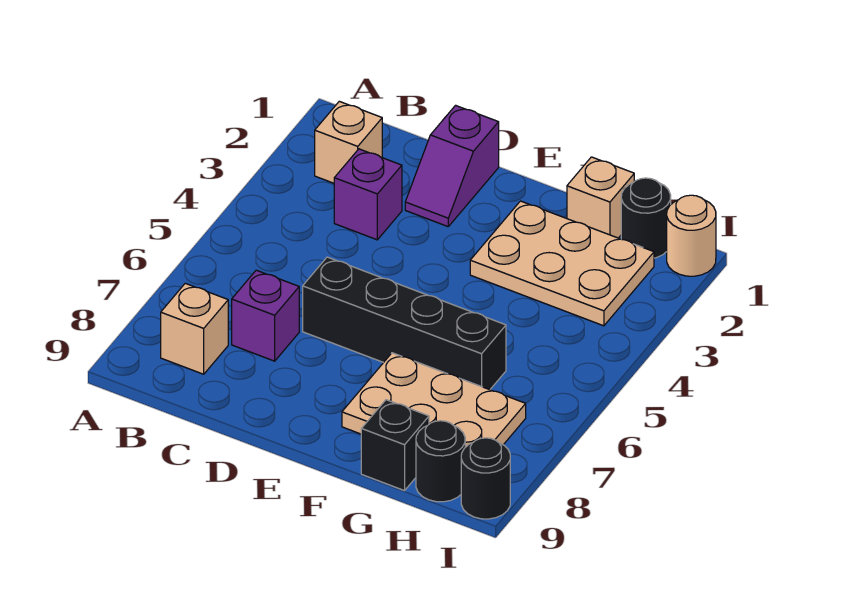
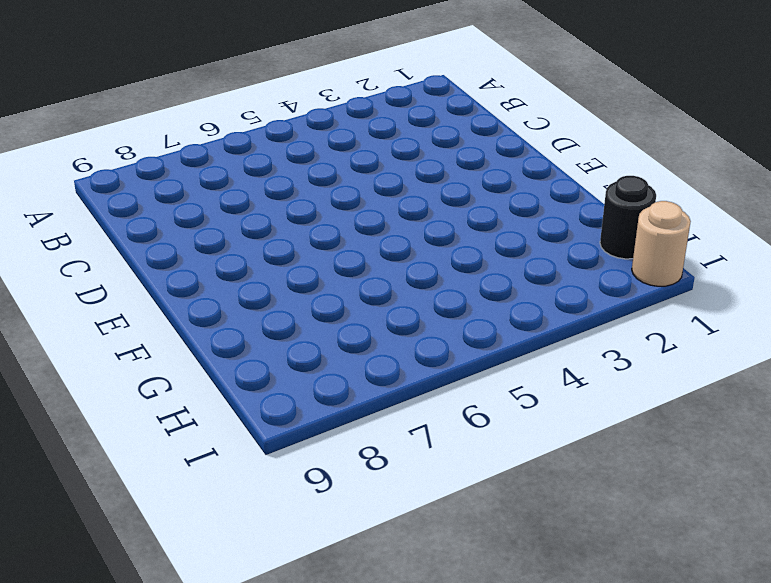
none -> tan brick B2 level 1
none -> tan brick B8 level 1
none -> purple brick C3 level 1

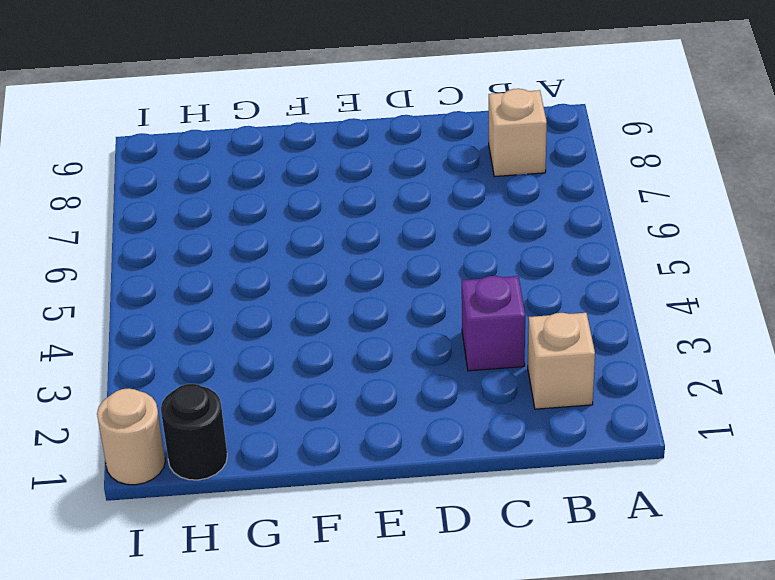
none -> purple brick C7 level 1
none -> purple slope D1:D2 level 1 top 1
none -> black brick D6:G6 level 1

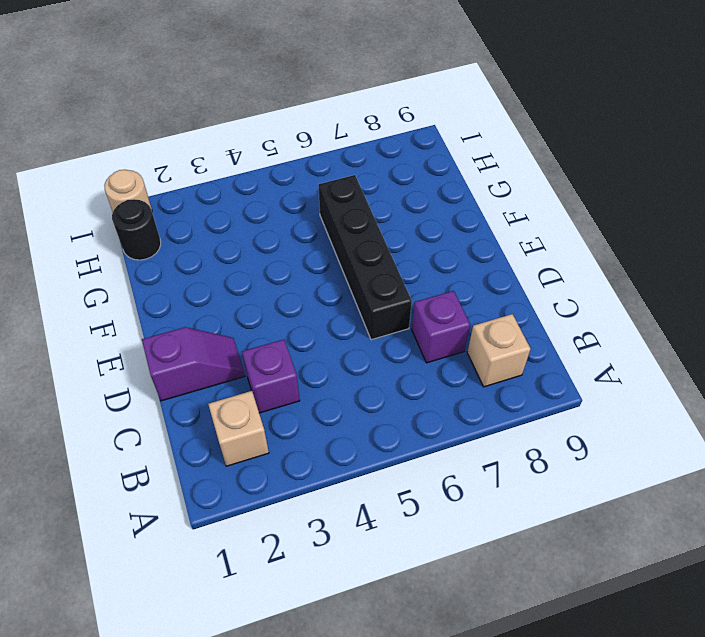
none -> tan plate F2:H3 level 1
none -> tan plate F7:H8 level 1
none -> tan brick G1 level 1

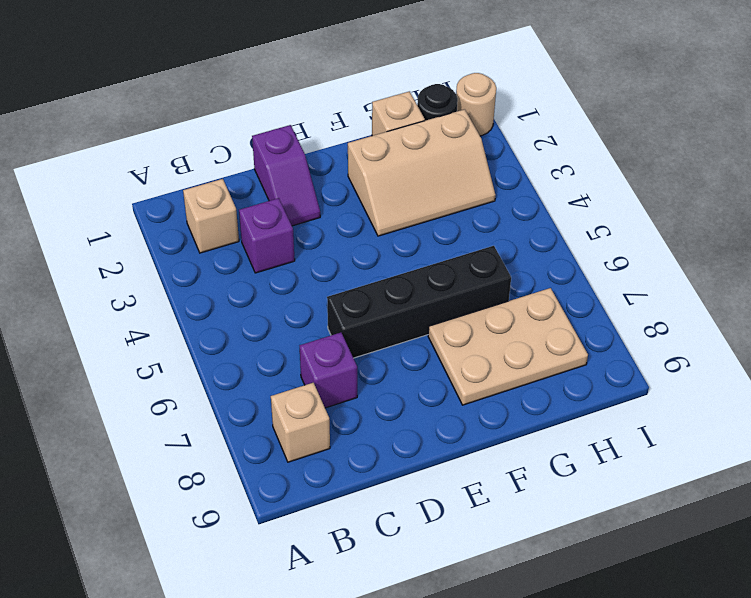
tan slope F2:H3 level 1 top 2 -> tan plate F2:H3 level 1
none -> black brick G9 level 1
none -> black round brick H9 level 1
none -> black round brick I9 level 1

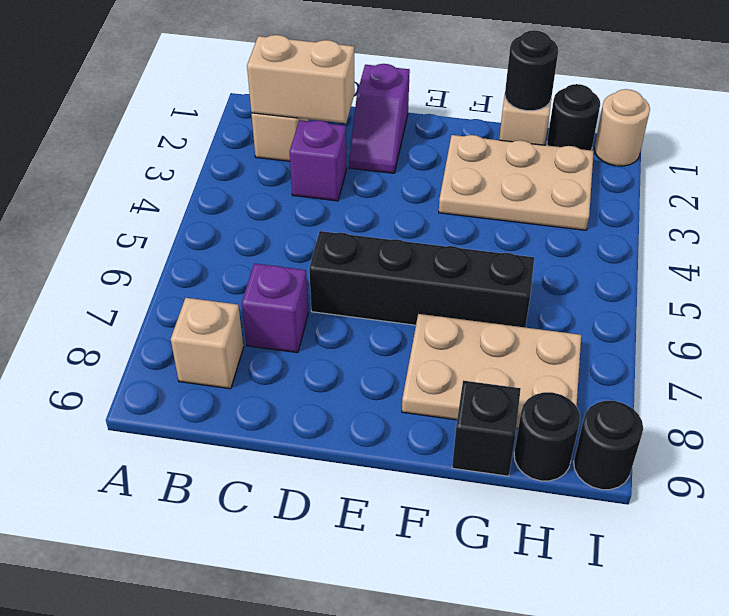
tan brick B2:C2 level 2 -> none
black round brick G1 level 2 -> none

